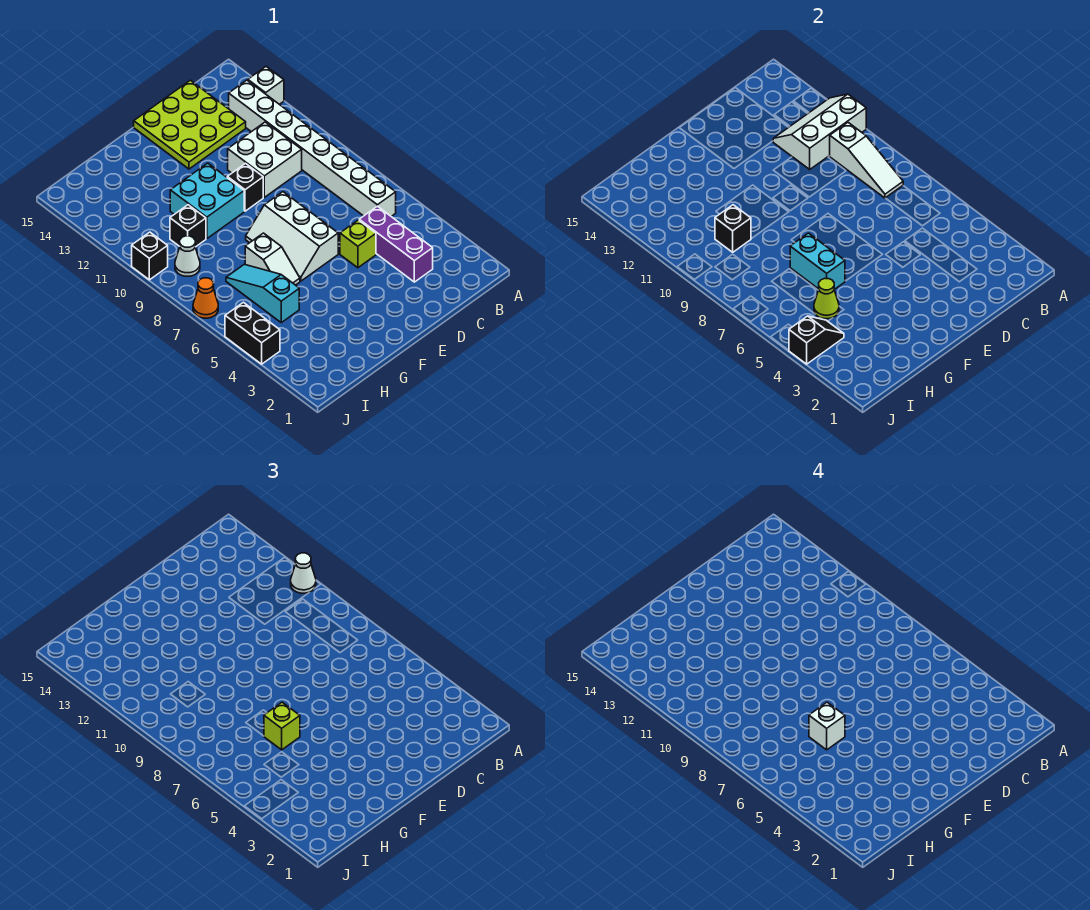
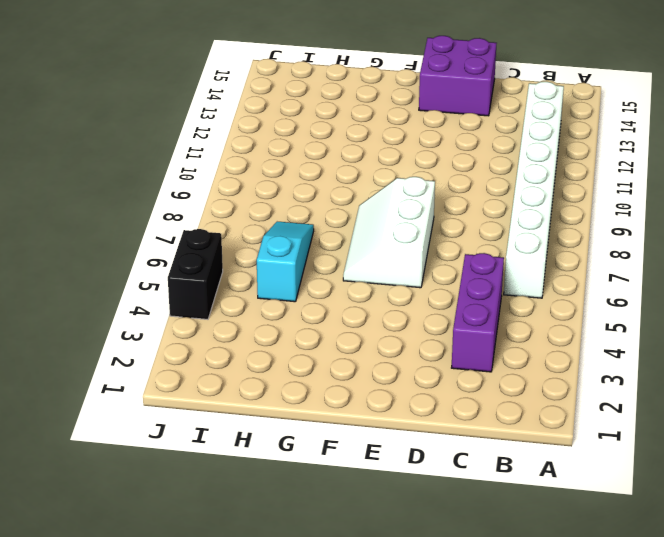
purple brick D14:E15 level 1 -> lime plate C13:E15 level 1
none -> white brick A13 level 1
none -> white brick C10:D11 level 1
none -> lime brick D5 level 1

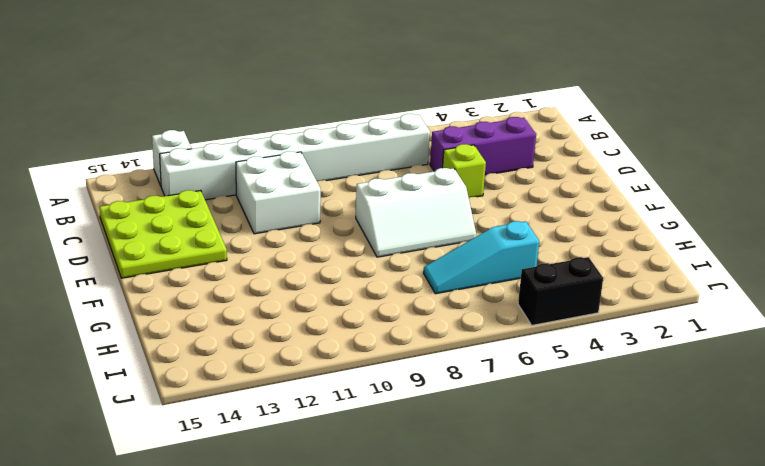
none -> black brick E10 level 1
none -> cyan brick F10:G11 level 1
none -> white slope G6:G7 level 1 top 7

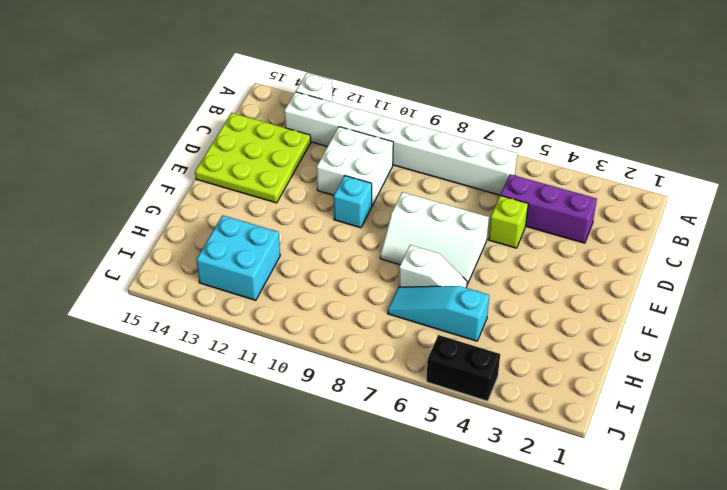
cyan brick E10 level 1 -> black brick E10 level 1
cyan brick H12:I13 level 1 -> cyan brick F10:G11 level 1
none -> black brick H10 level 1
none -> white cone I9 level 1
none -> orange cone J7 level 1

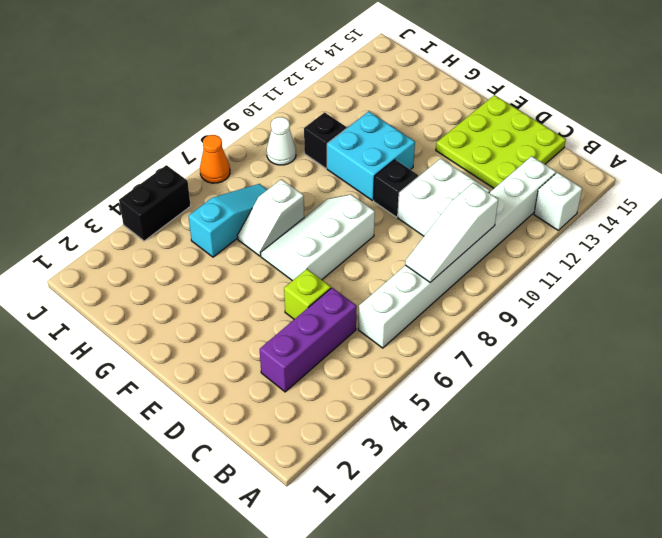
none -> black brick J10 level 1
none -> white slope A11:C12 level 2 top 11
none -> cyan brick G6:G7 level 2

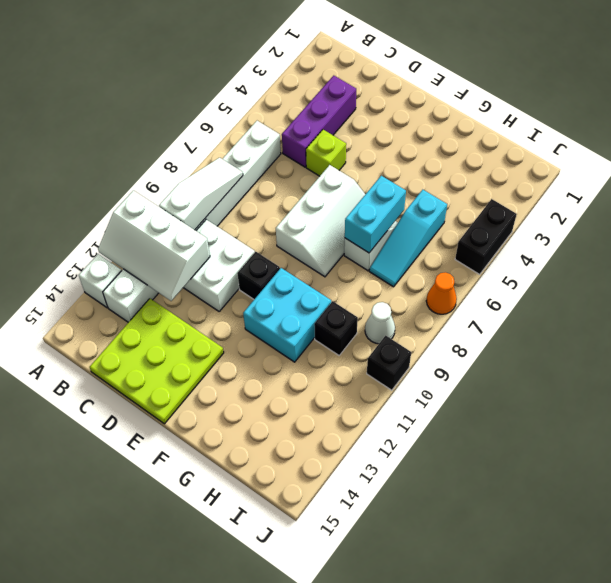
none -> lime cone H5 level 2
none -> black brick H10 level 2
none -> black slope I4:J4 level 2 top J

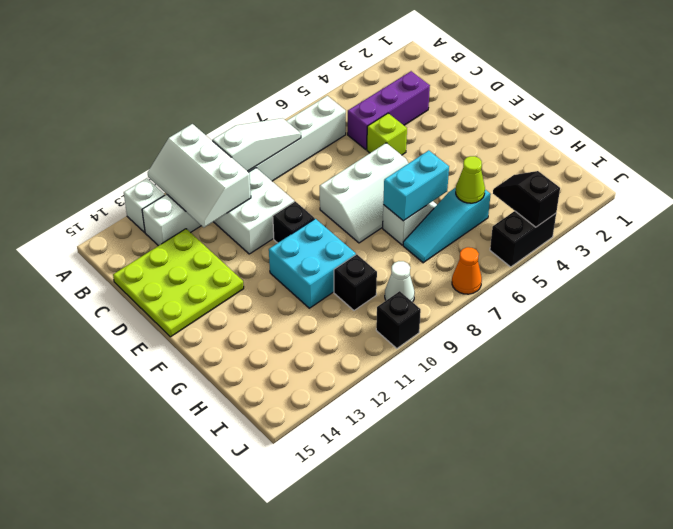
none -> black brick H10 level 2
none -> white cone A11 level 3
none -> lime brick G6 level 3

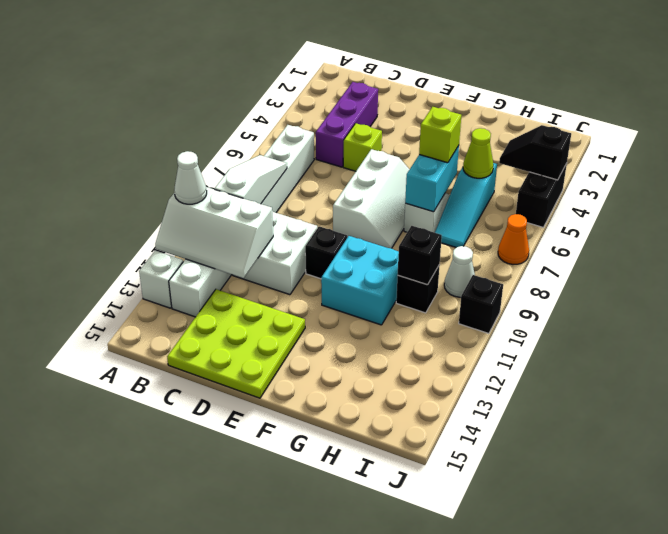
none -> white brick G6 level 4

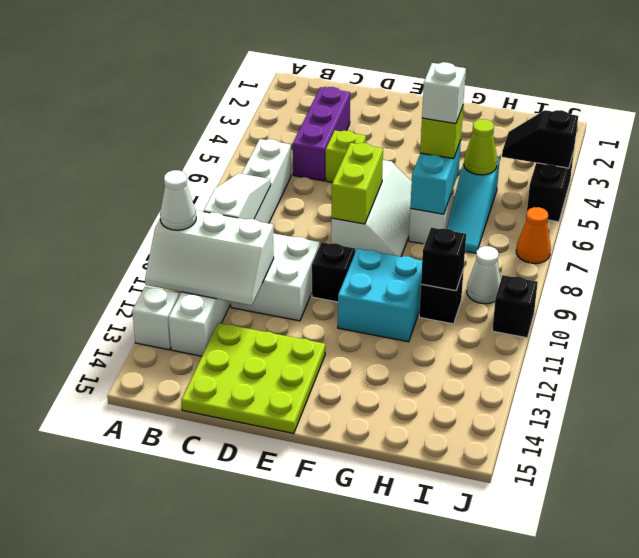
lime brick E7:E8 level 2 -> none

